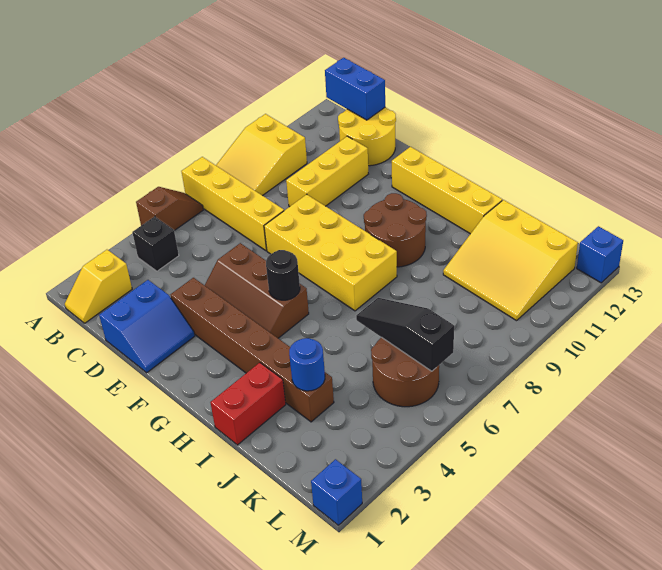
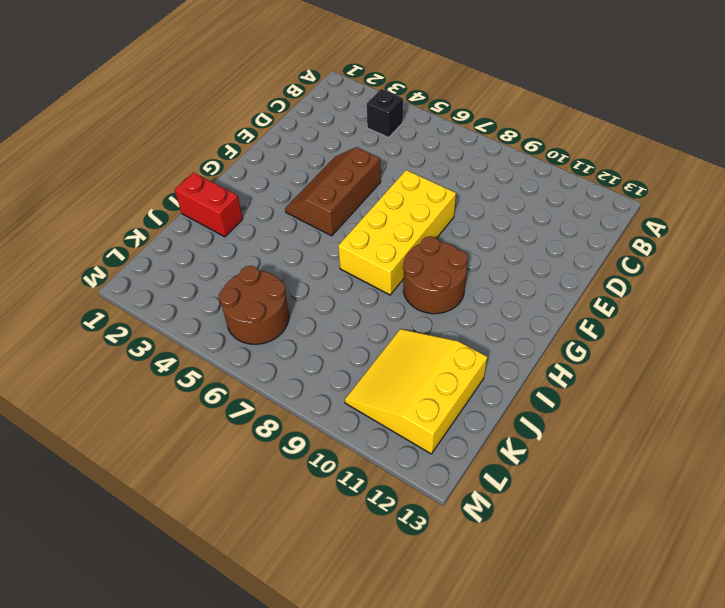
none -> brown slope A5:A6 level 1 top 5
none -> yellow brick A7:D7 level 1
none -> yellow slope A8:B10 level 1 top 10

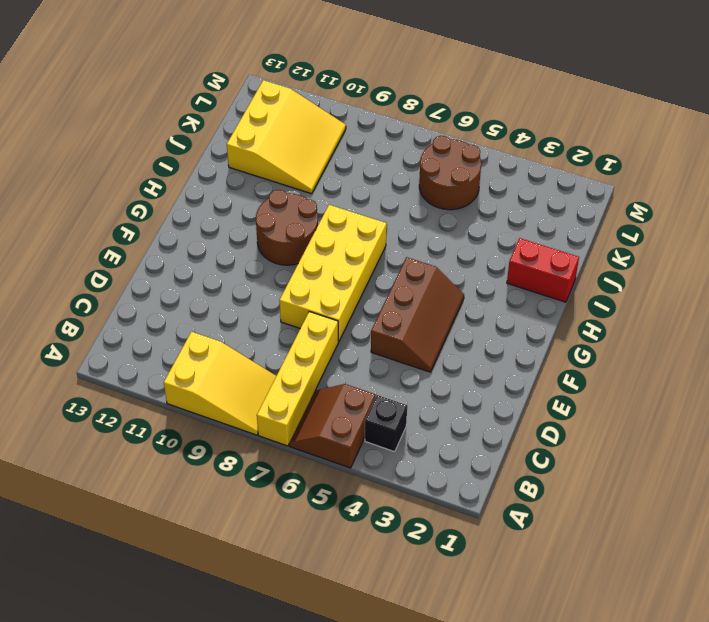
brown slope A5:B6 level 1 top 5 -> brown slope A5:A6 level 1 top 5
none -> yellow slope B1:B2 level 1 top 2
none -> yellow round brick C12:D13 level 1
none -> blue slope D1:E2 level 1 top D

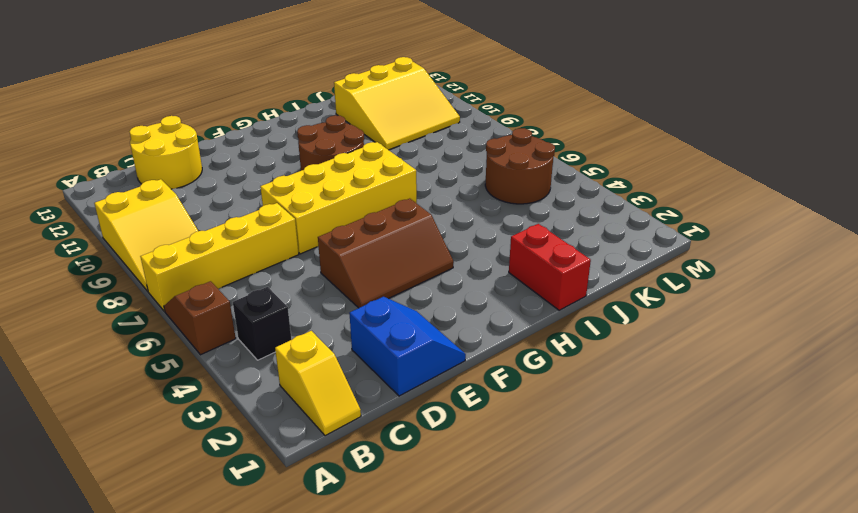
none -> yellow brick D9:D11 level 1
none -> brown brick E3:J3 level 1
none -> yellow brick F12:I12 level 1

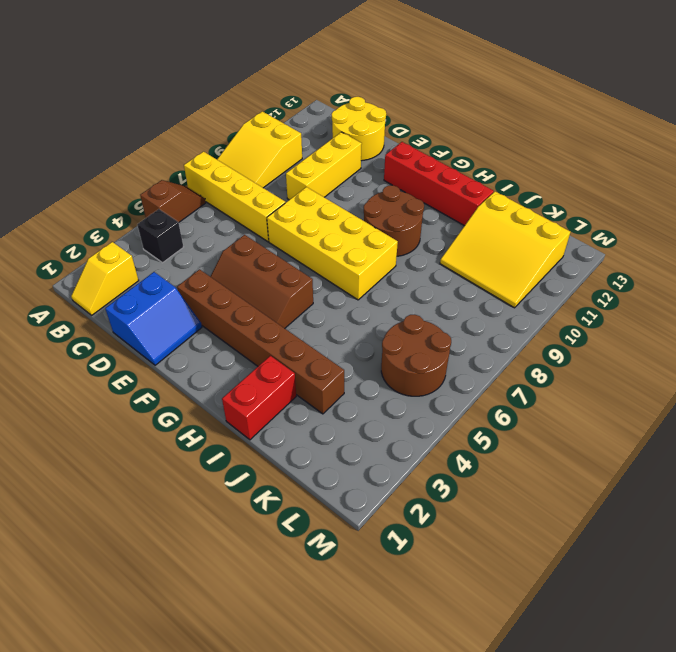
red brick F12:I12 level 1 -> yellow brick F12:I12 level 1
none -> blue brick M1 level 1
none -> blue brick M13 level 1
none -> blue brick B13:C13 level 2

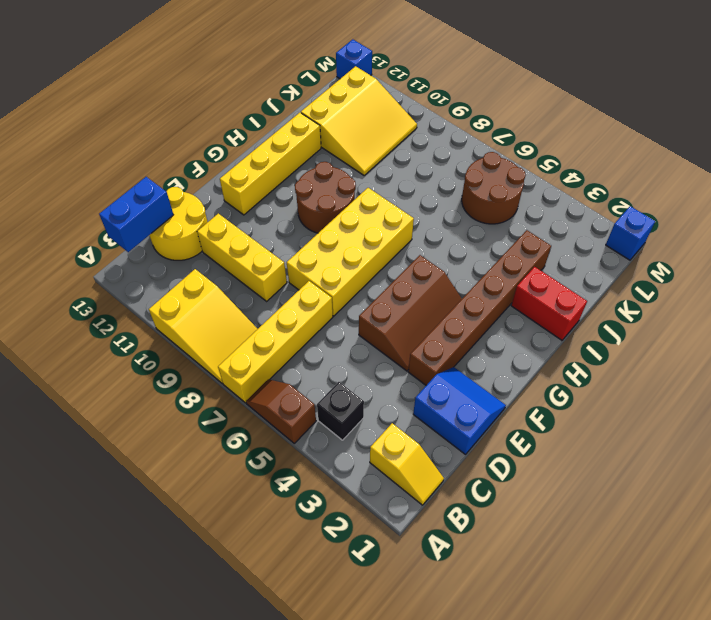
none -> black round brick G5 level 2
none -> blue round brick J3 level 2
none -> black slope J6:L6 level 2 top L

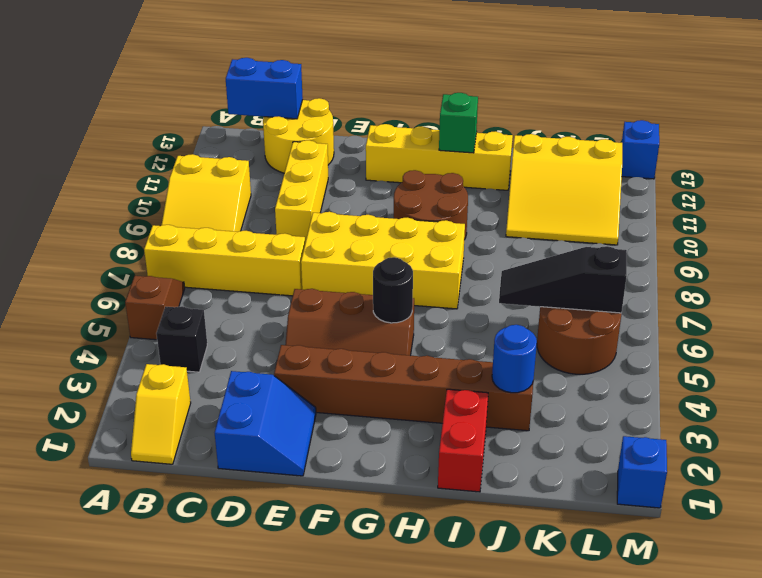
green brick H12 level 2 -> none

